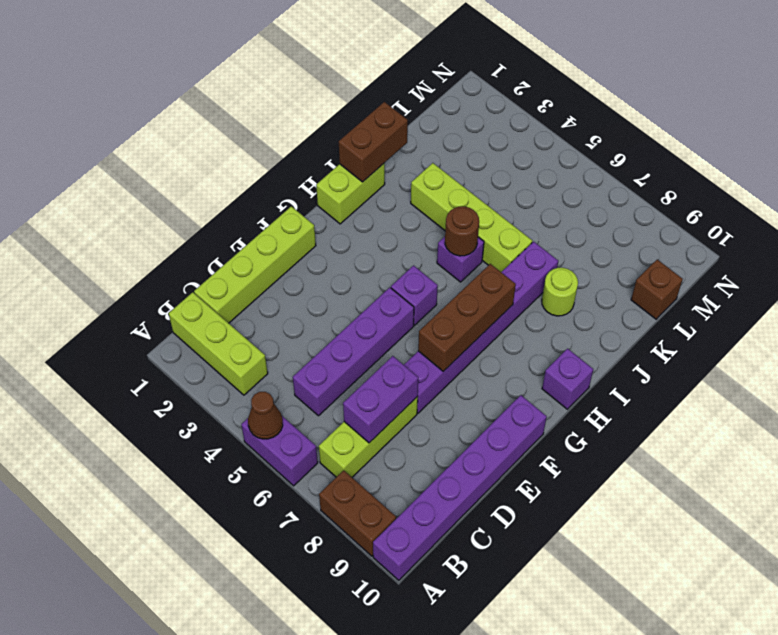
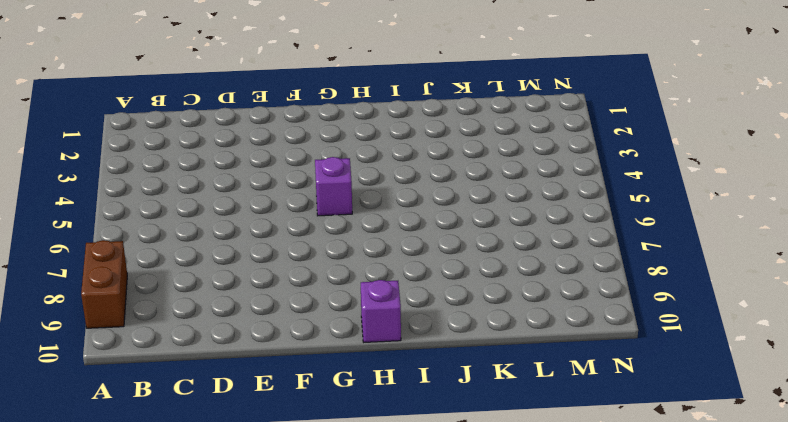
none -> purple brick A5:A6 level 1
none -> purple brick A10:F10 level 1
none -> lime brick B1:B3 level 1

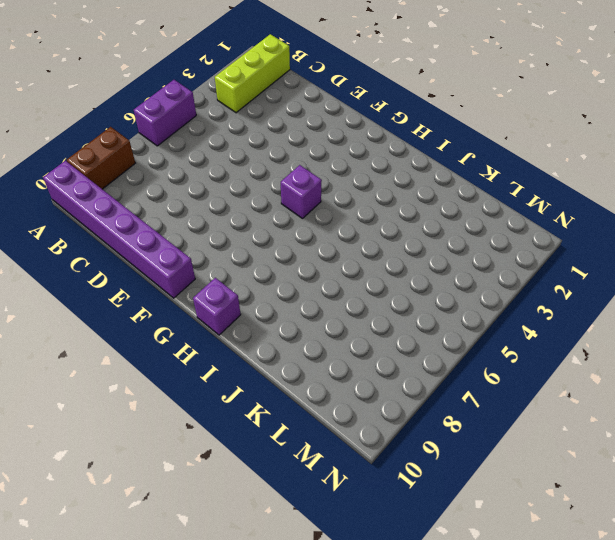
none -> lime brick B7:D7 level 1
none -> lime brick C1:F1 level 1
none -> purple brick C5:F5 level 1

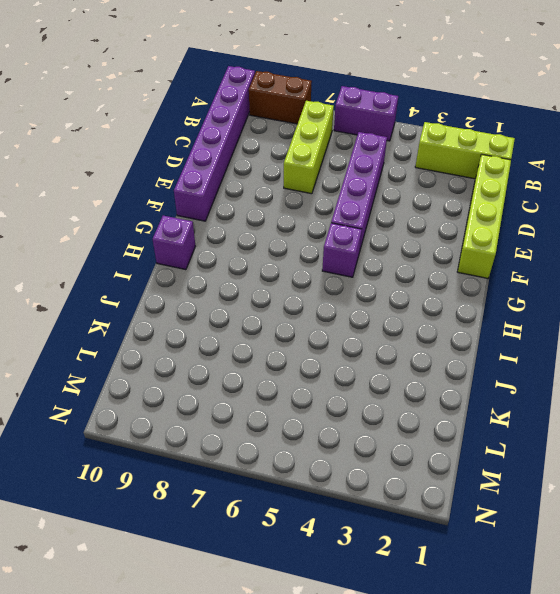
none -> purple brick E7:J7 level 1
none -> lime brick H1:I1 level 1
none -> purple brick I5 level 1

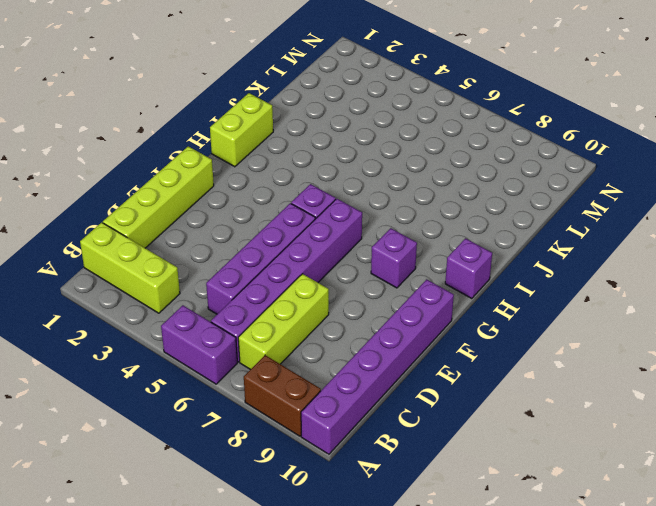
purple brick B6:G6 level 1 -> purple brick E7:J7 level 1
purple brick G8 level 1 -> purple brick I5 level 1
none -> lime brick J3:J6 level 1
none -> lime round brick J8 level 1
none -> brown brick L10 level 1

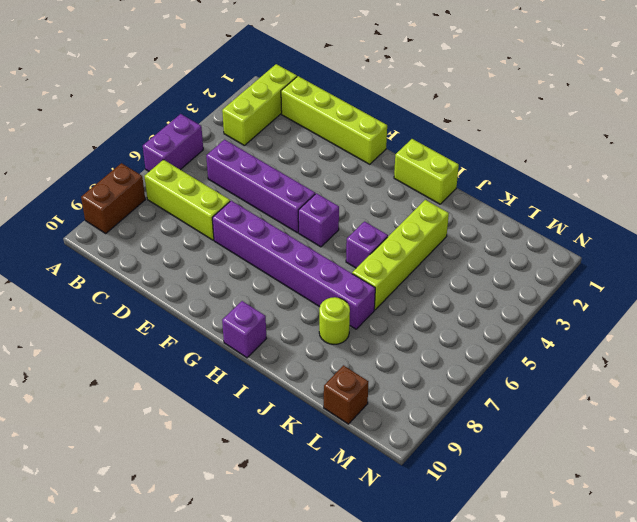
none -> purple brick A10:F10 level 1
none -> brown cone A5 level 2
none -> purple brick C7:D7 level 2

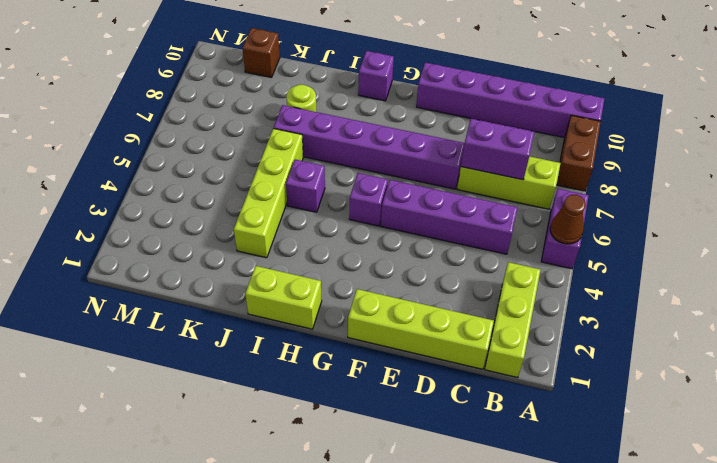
none -> brown brick F7:H7 level 2
none -> brown brick I1:J1 level 2
none -> brown round brick I5 level 2

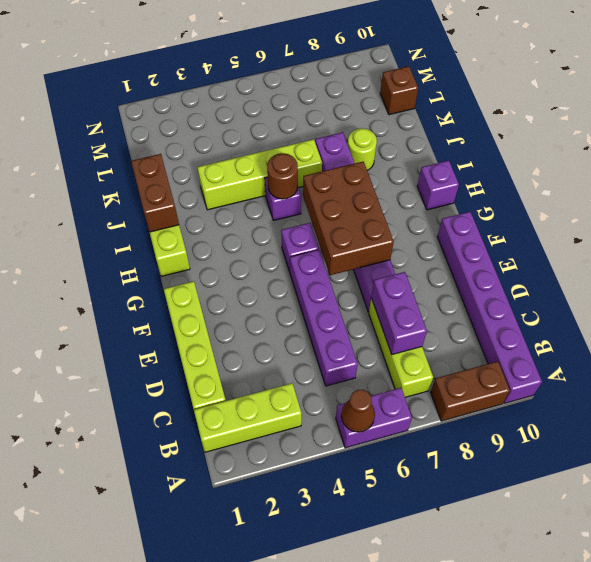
brown brick F6:H7 level 2 -> brown brick F7:H7 level 2

